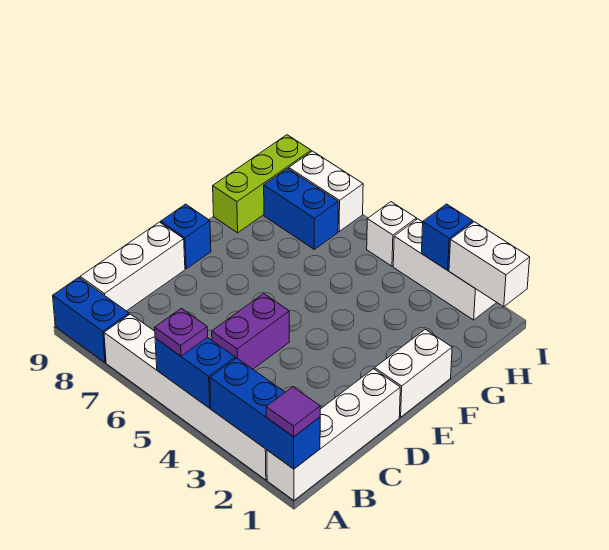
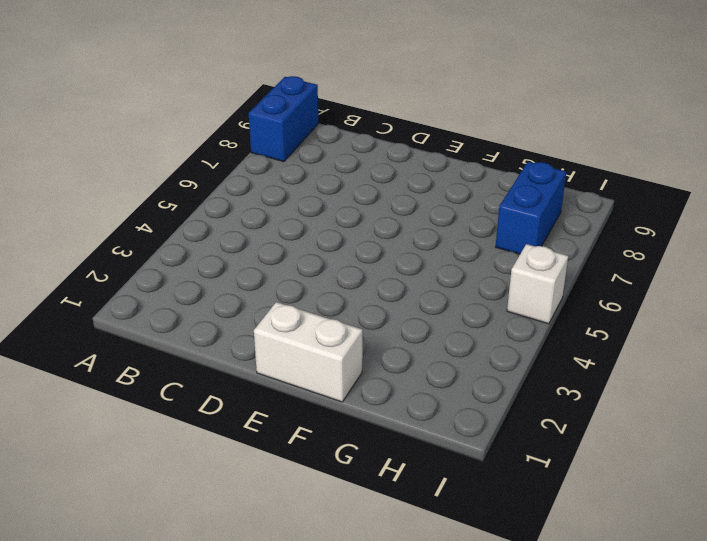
none -> white brick A1:D1 level 1
none -> white brick A2:A7 level 1
none -> white brick B9:D9 level 1

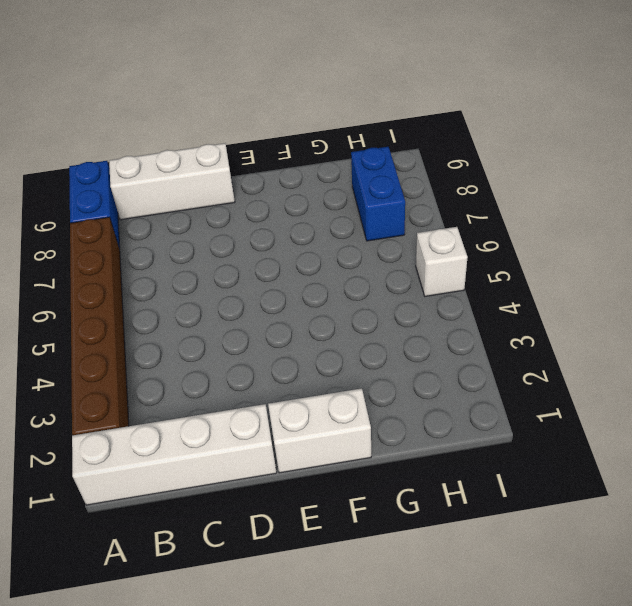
brown brick A2:A7 level 1 -> white brick A2:A7 level 1
none -> purple brick C5:D5 level 1
none -> blue brick E9 level 1
none -> lime brick G9:I9 level 1

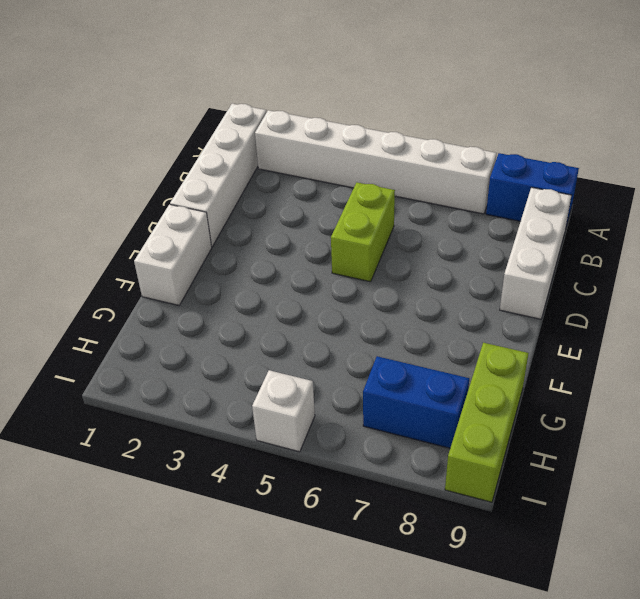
lime brick C5:D5 level 1 -> purple brick C5:D5 level 1
none -> blue brick E9 level 1
none -> white brick I2:I4 level 1
none -> white brick I7:I8 level 1

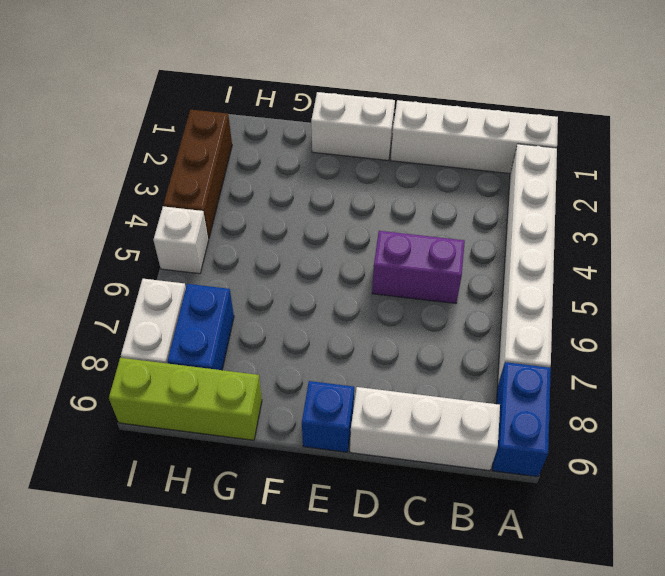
brown brick I2:I4 level 1 -> white brick I2:I4 level 1
none -> blue brick A1:A3 level 2
none -> blue brick A4:A5 level 2
none -> white brick I1:I2 level 2

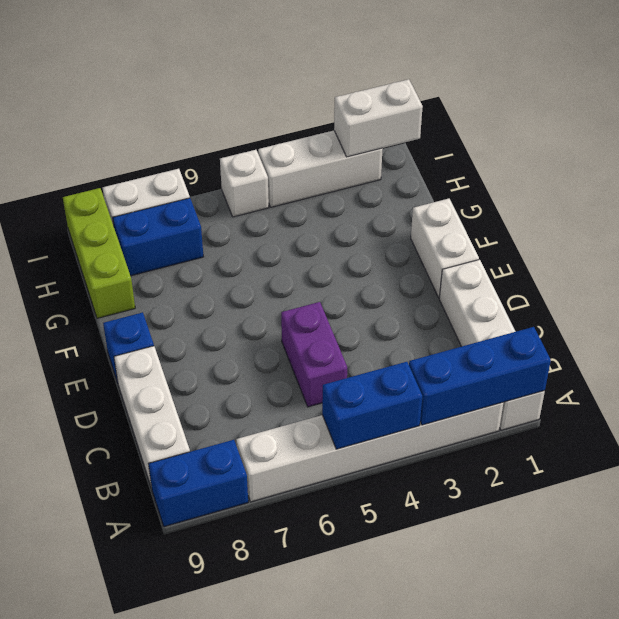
none -> blue brick I3 level 2
none -> purple tile A1 level 3
none -> purple plate A5 level 3

